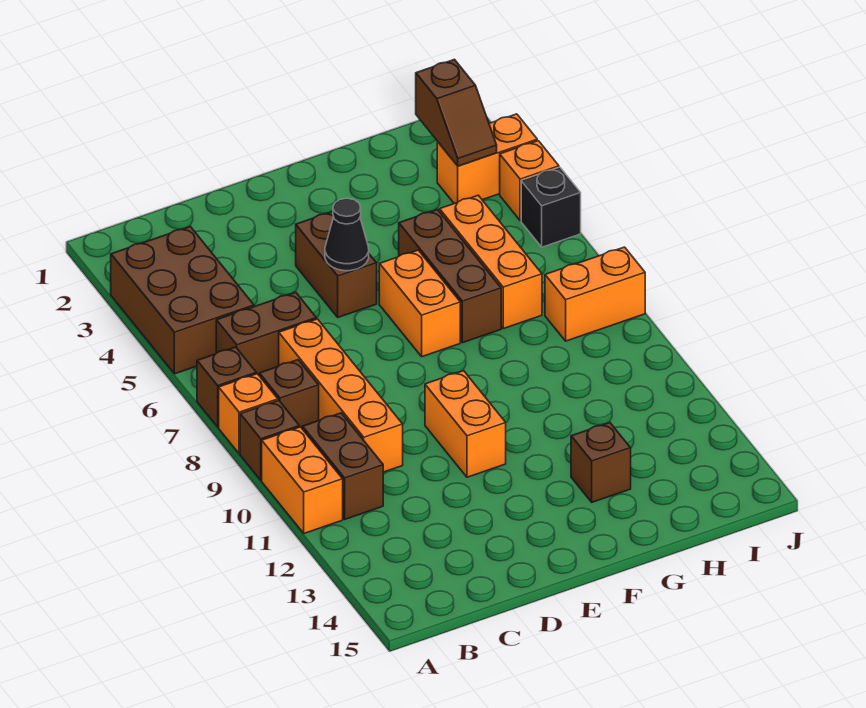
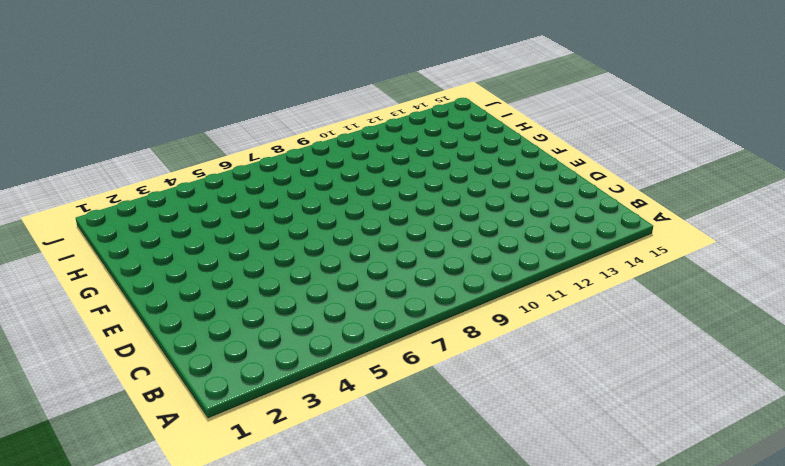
none -> brown brick A3:B5 level 1
none -> brown brick A7 level 1
none -> orange brick A8 level 1

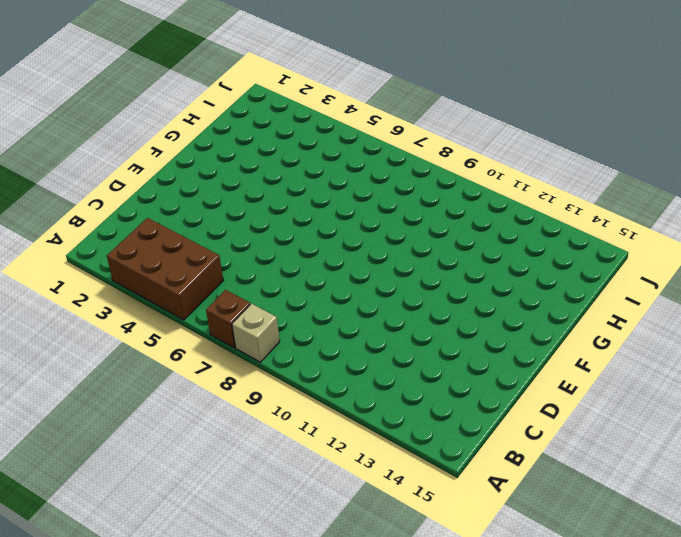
tan brick A8 level 1 -> orange brick A8 level 1
none -> brown brick A9 level 1
none -> orange brick A10:A11 level 1
none -> brown brick B6:C6 level 1

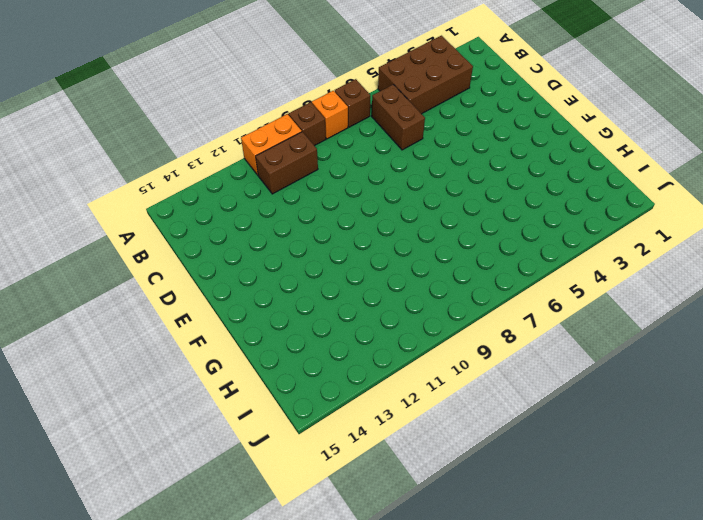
none -> brown brick B8 level 1
none -> orange brick C7:C10 level 1
none -> brown brick E4:E5 level 1

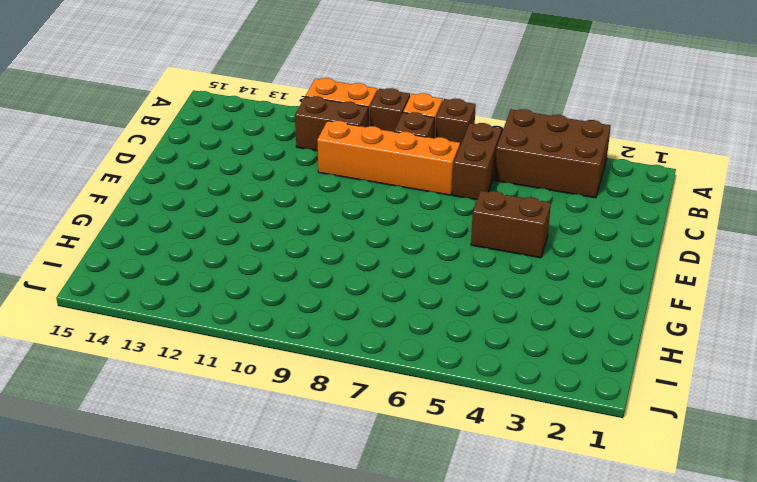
none -> orange brick E10:E11 level 1
none -> orange brick F6:F7 level 1
none -> brown brick G5:G7 level 1

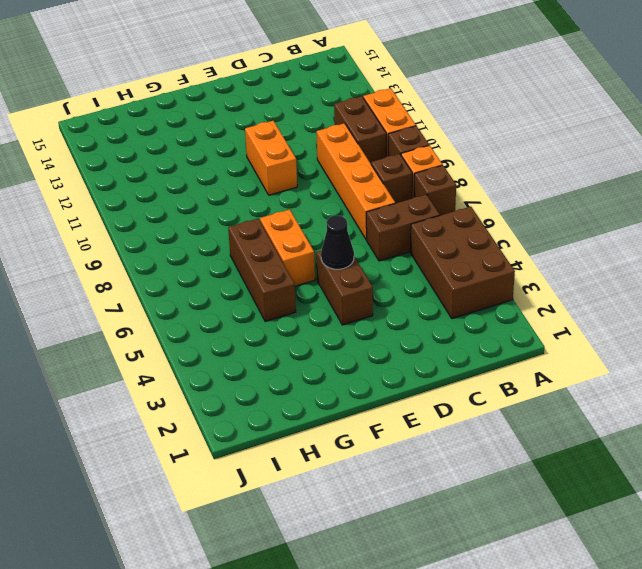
none -> brown brick G13 level 1
none -> orange brick H5:H7 level 1
none -> orange brick I3:J3 level 1

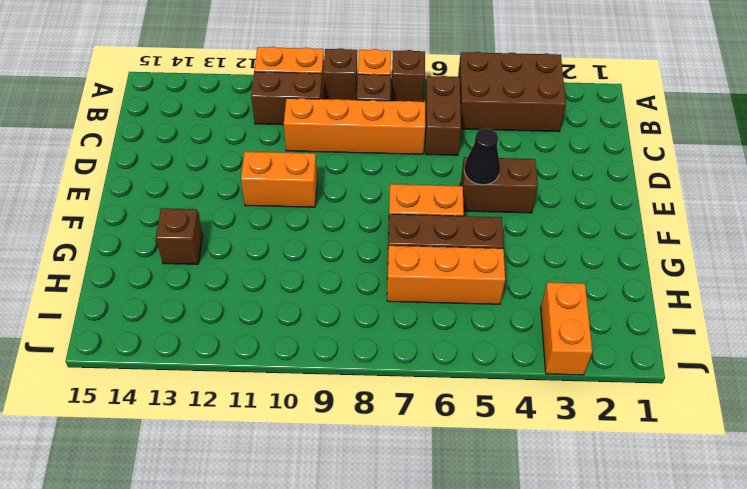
none -> orange brick I8:J8 level 1
none -> orange brick J4 level 1
none -> black brick J5 level 1

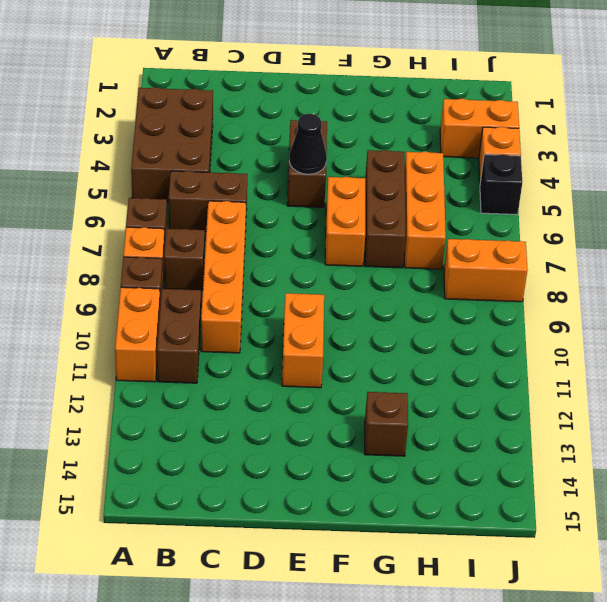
none -> brown slope I2:I3 level 2 top 2

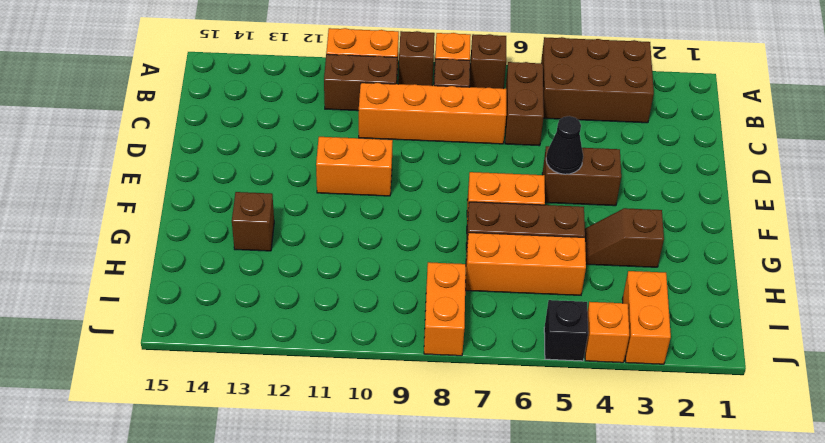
brown slope G3:G4 level 1 top 3 -> brown slope I2:I3 level 2 top 2

